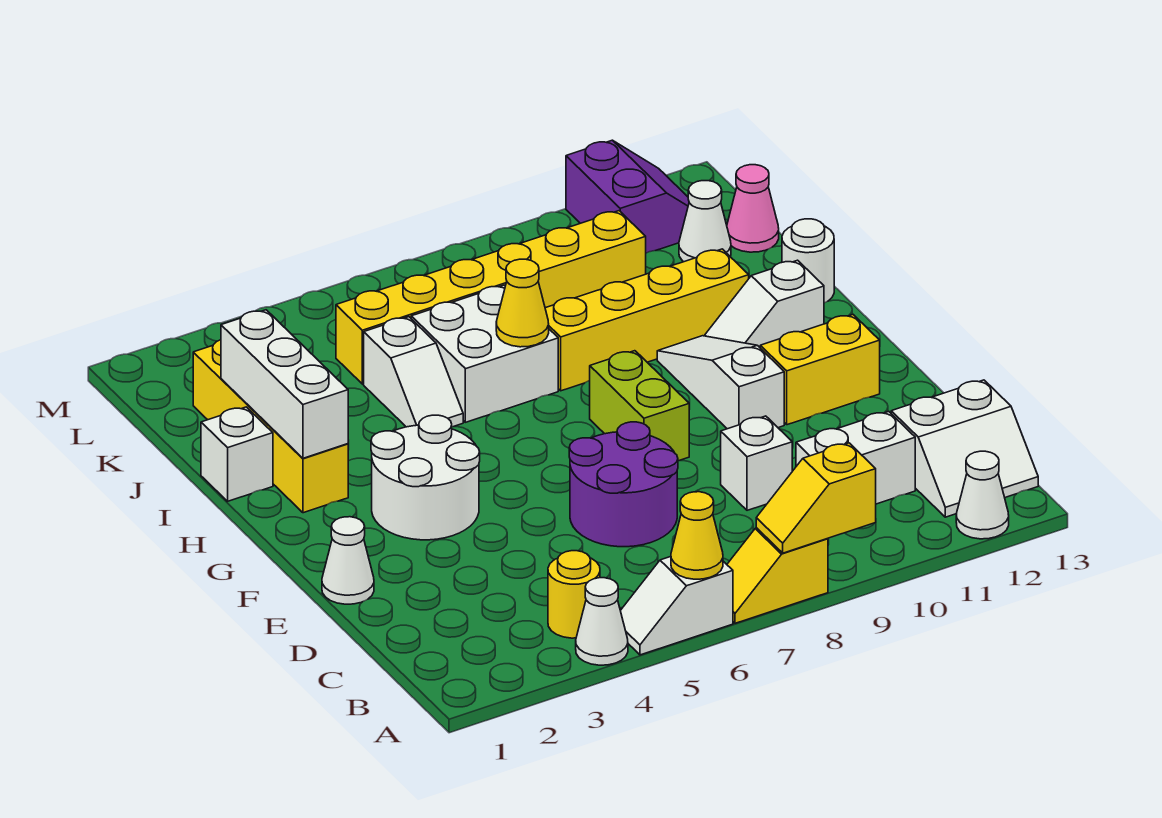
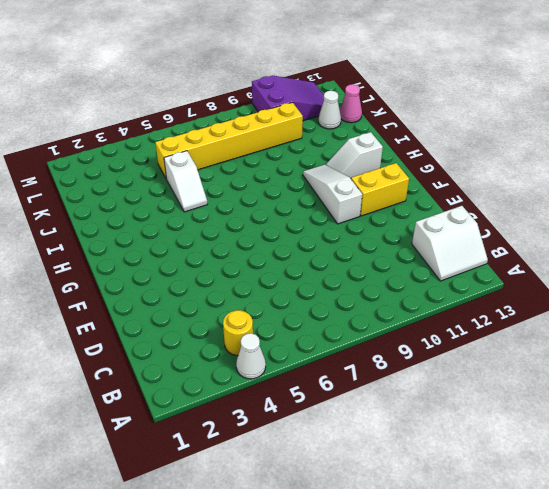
purple slope L10:M12 level 1 top 10 -> purple slope L11:M12 level 1 top 11
none -> white slope A5:A6 level 1 top 6
none -> yellow slope A7:A8 level 1 top 8
none -> white cone A12 level 1

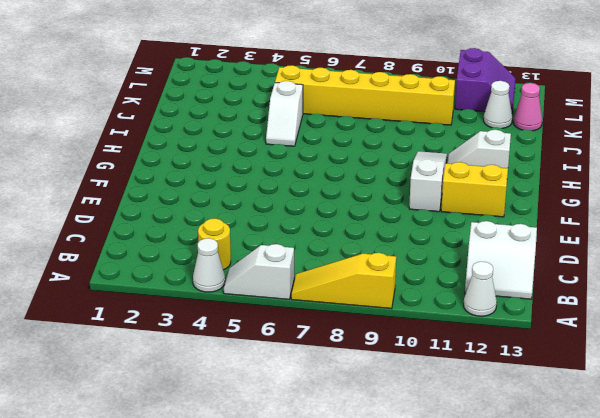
yellow slope A7:A9 level 1 top 9 -> yellow slope A7:A8 level 1 top 8
none -> white brick C10:C11 level 1
none -> purple round brick D6:E7 level 1
none -> white brick D9 level 1

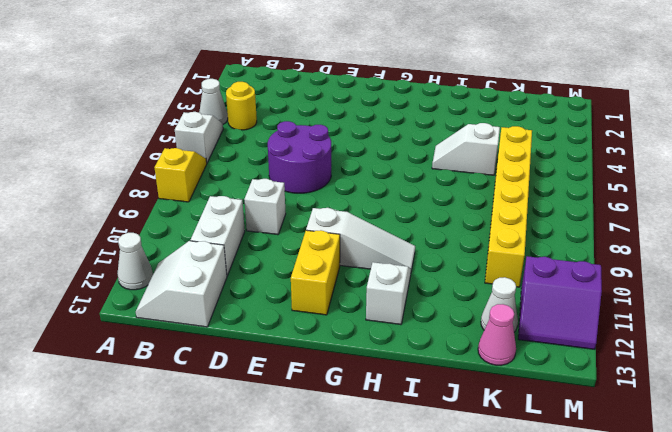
none -> white cone E1 level 1
none -> white round brick F3:G4 level 1
none -> lime brick F8:G8 level 1

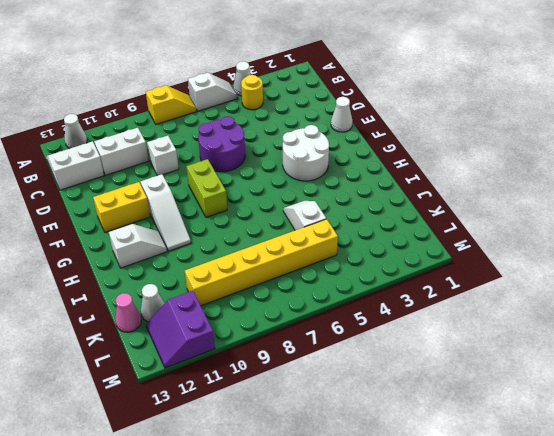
none -> yellow brick H2:K2 level 1
none -> white brick I1 level 1
none -> white brick I6:J7 level 1

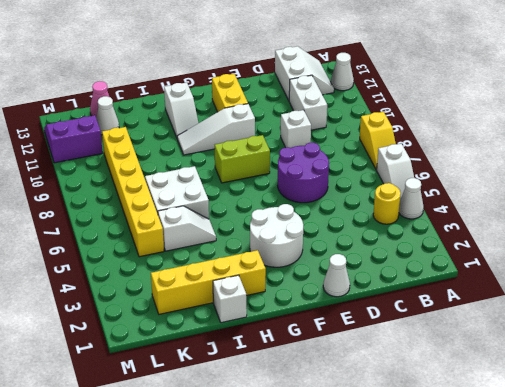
none -> yellow brick I8:I11 level 1
none -> white round brick I13 level 1
none -> yellow cone A6 level 2

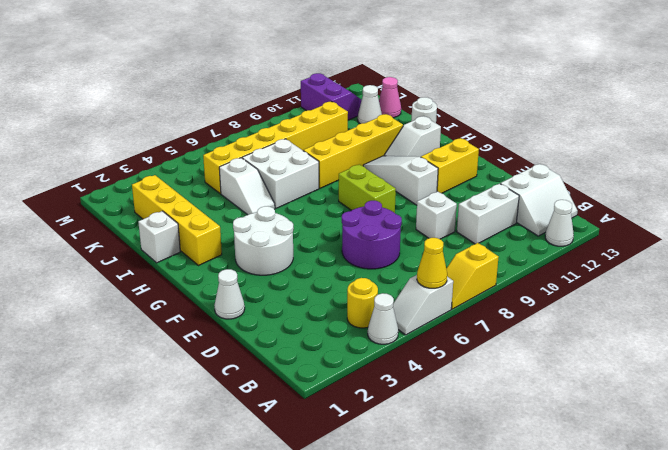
none -> yellow slope A8:A9 level 2 top 9
none -> white brick H2:J2 level 2
none -> yellow cone I7 level 2

